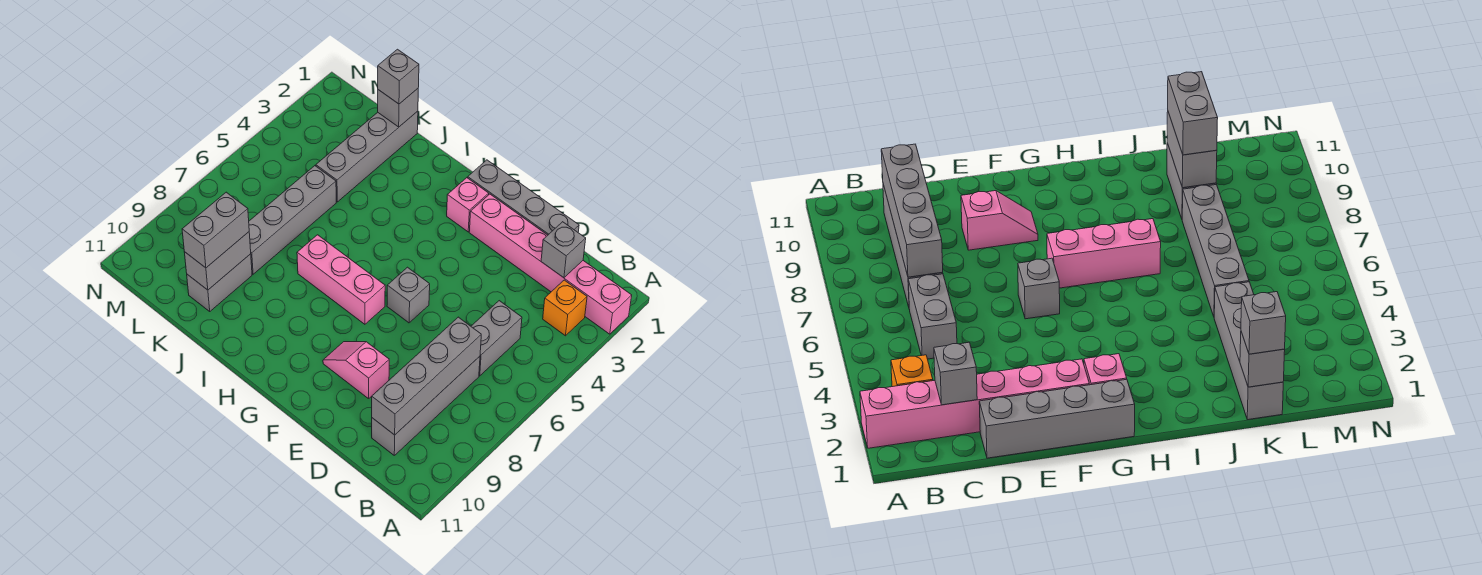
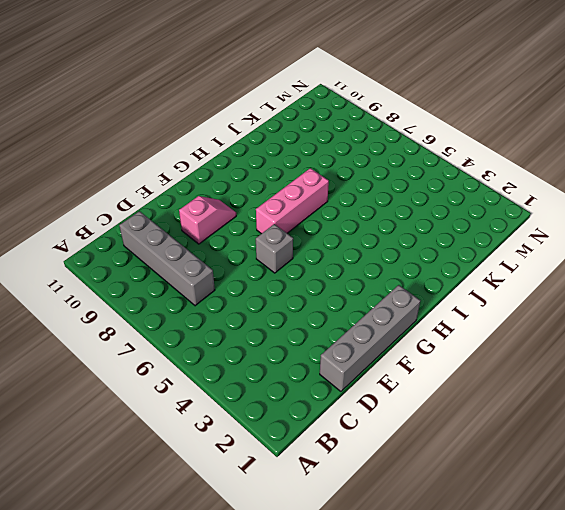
none -> pink brick A2:F2 level 1
none -> orange brick B3 level 1
none -> grey brick C5:C6 level 1

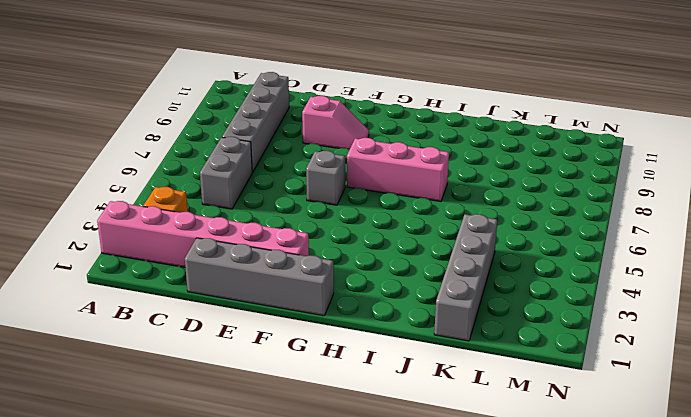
none -> pink brick G2 level 1
none -> grey brick K5:K8 level 1
none -> grey brick K9:K10 level 1

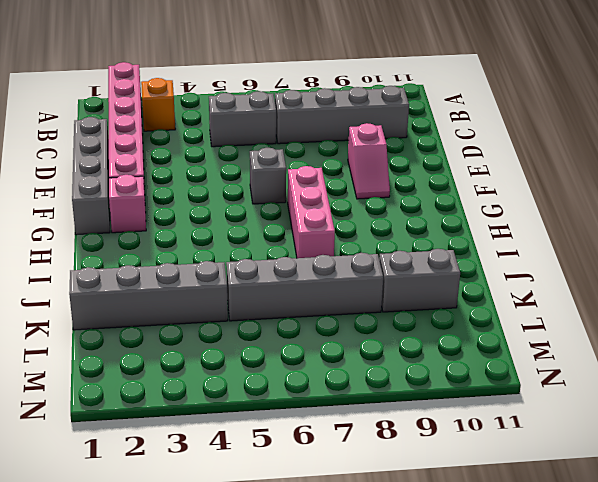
none -> grey brick C2 level 2
none -> grey brick C7:C10 level 2
none -> grey brick K1 level 2

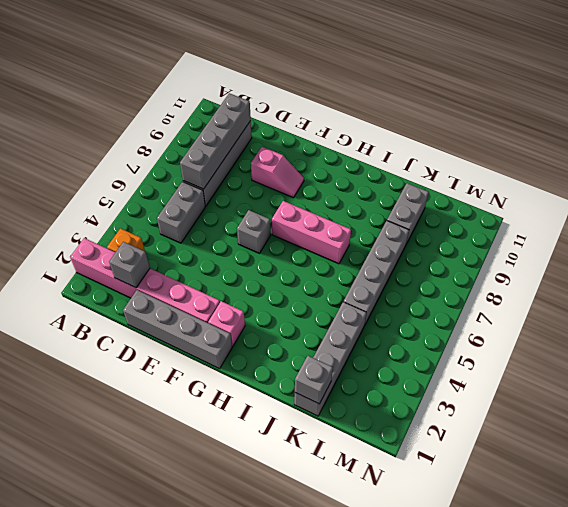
none -> grey brick K9:K10 level 2
none -> grey brick K1 level 3
none -> grey brick K9:K10 level 3

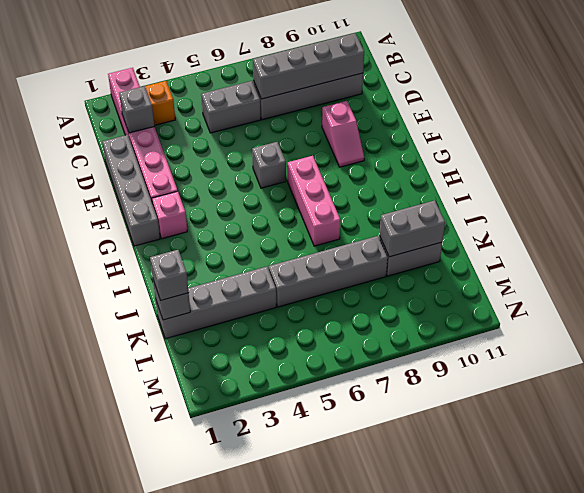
none -> grey brick K9:K10 level 3

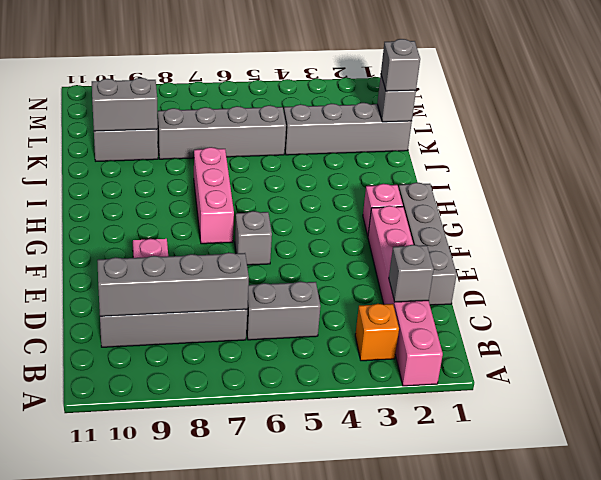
none -> grey brick K9:K10 level 3

